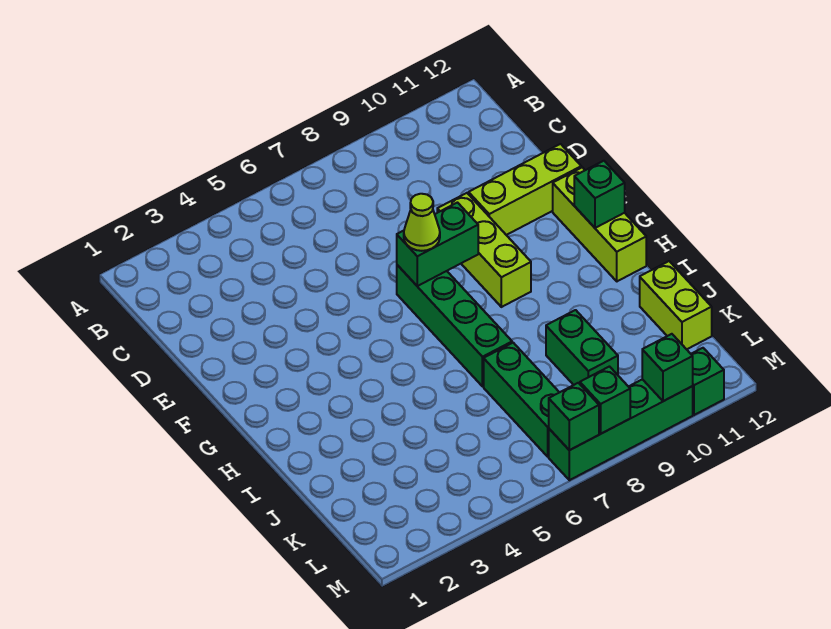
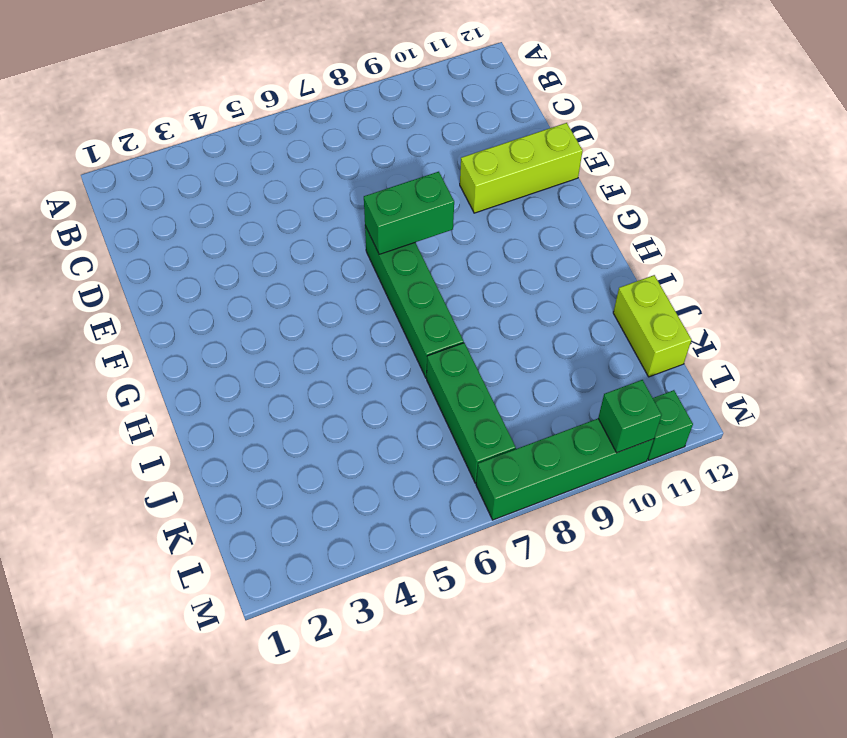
none -> lime brick E9:G9 level 1
none -> lime brick F12:H12 level 1
none -> green brick J9:K9 level 1

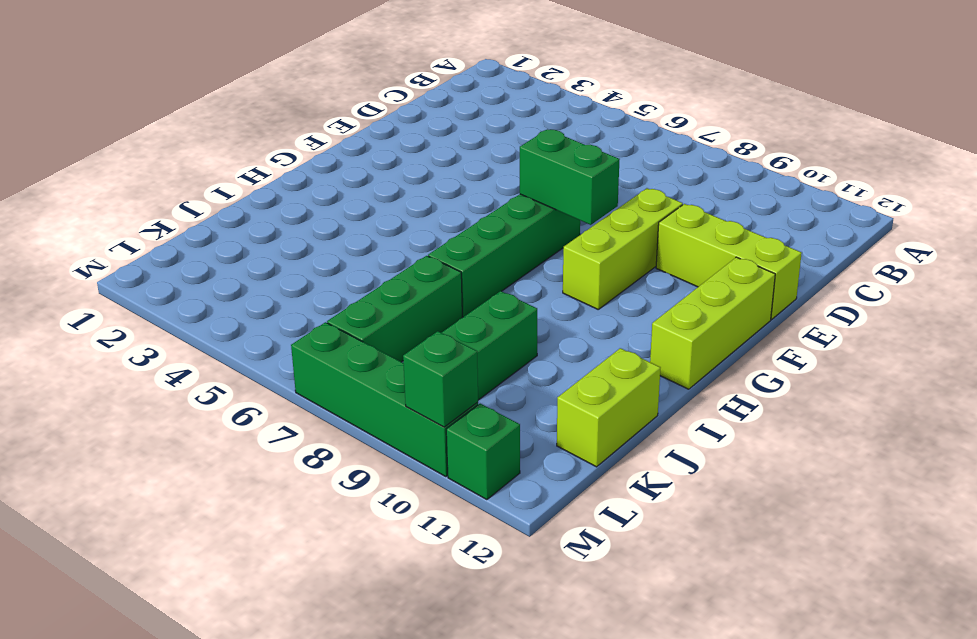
none -> green brick G12 level 2
none -> green brick M7 level 2
none -> green brick M8 level 2

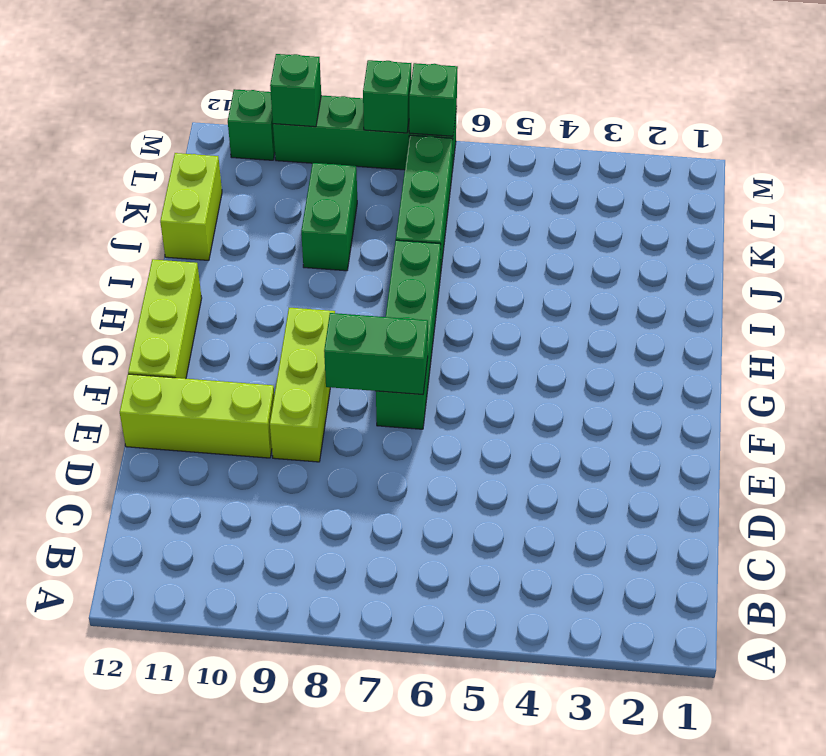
none -> green brick G12 level 2
none -> lime cone F7 level 3

